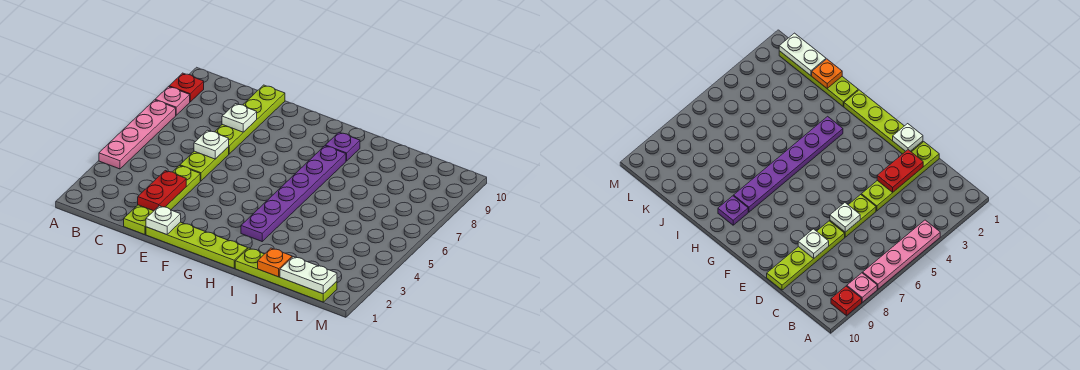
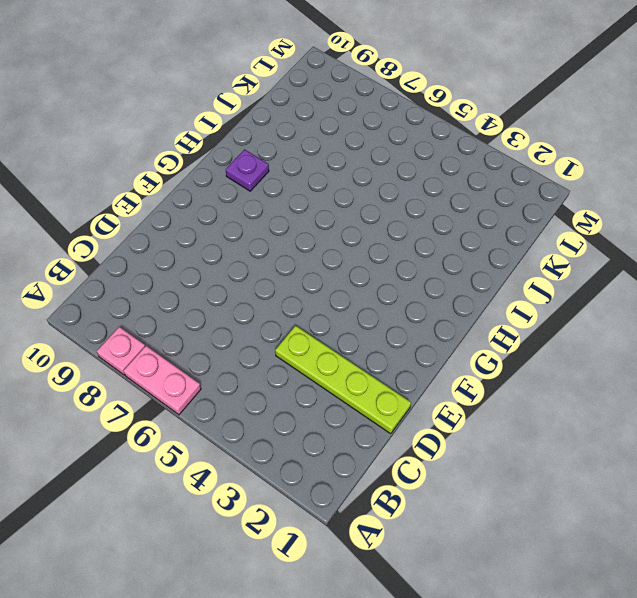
pink plate A6:A7 level 1 -> pink plate A4:A7 level 1
none -> red plate A9 level 1
none -> lime plate D5:D6 level 1
none -> lime plate D7:D10 level 1

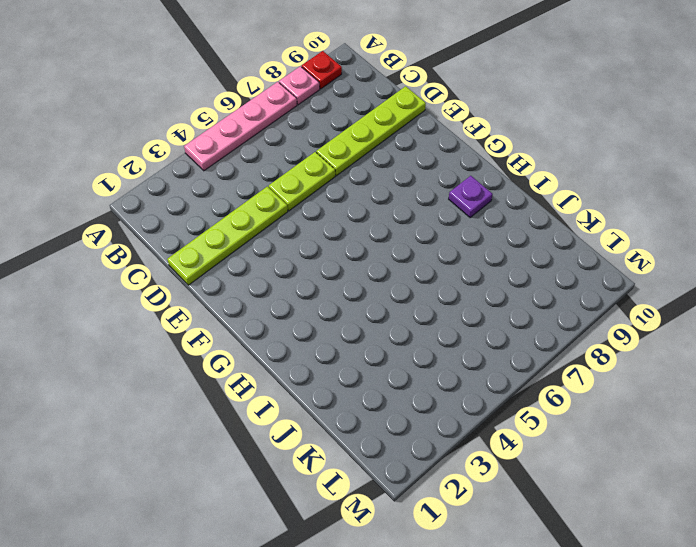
none -> lime plate E1:H1 level 1
none -> purple plate H3:H8 level 1
none -> lime plate I1:L1 level 1

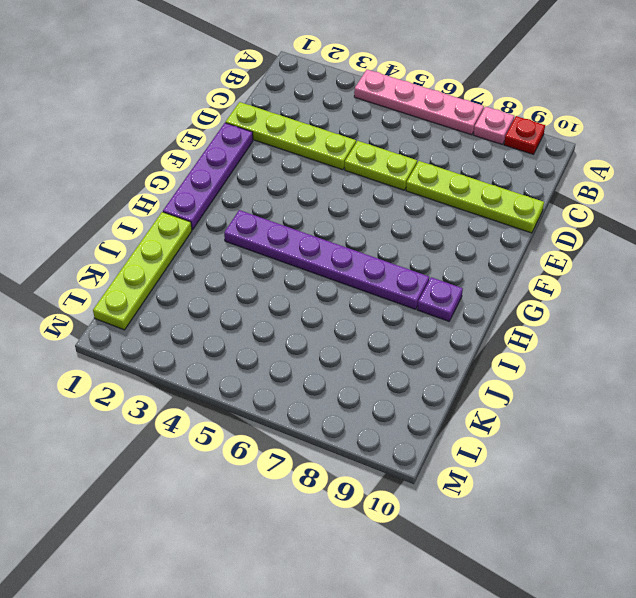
purple plate E1:H1 level 1 -> lime plate E1:H1 level 1
none -> red plate D2:D3 level 2
none -> white plate D6 level 2
none -> white plate D8 level 2

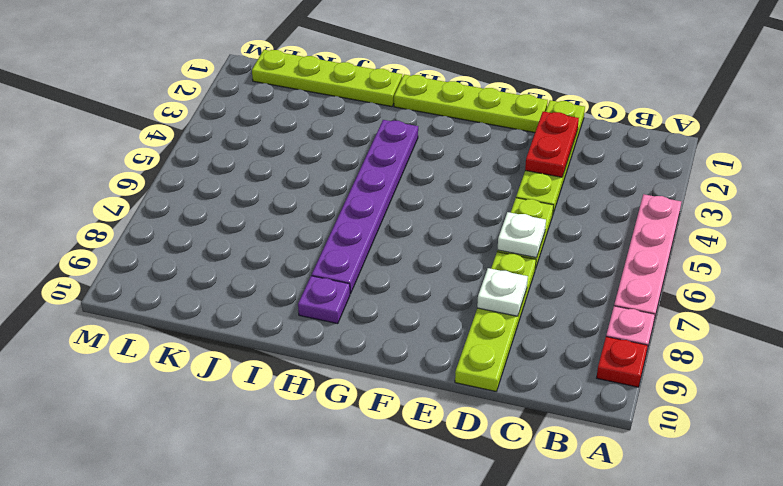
none -> white plate E1 level 2
none -> orange plate J1 level 2
none -> white plate K1:L1 level 2

